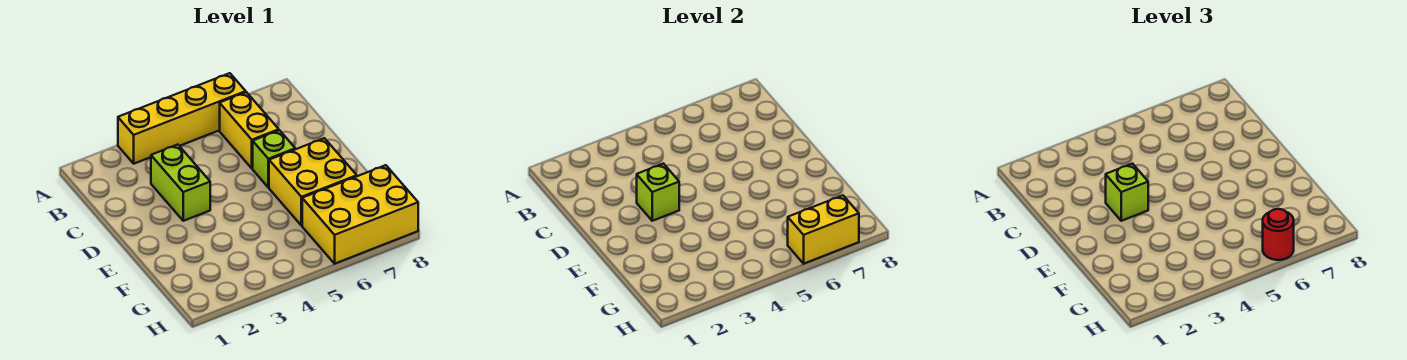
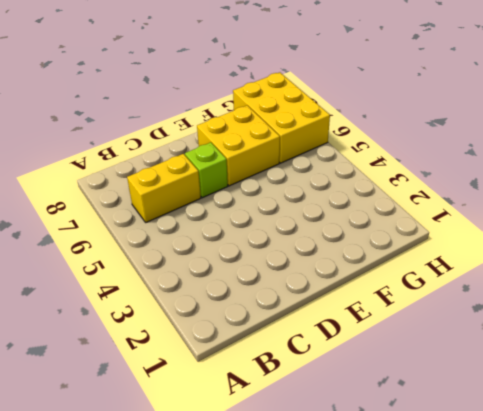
none -> yellow brick A3:A6 level 1
none -> lime brick C3:D3 level 1

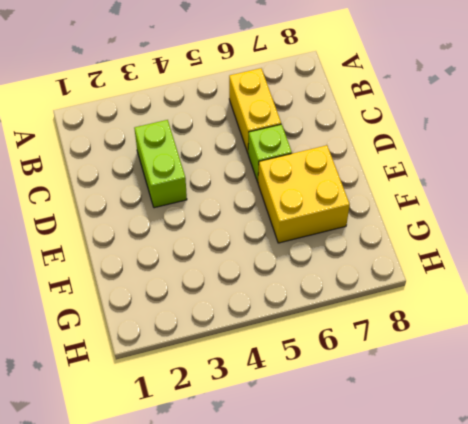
none -> yellow brick A3:A6 level 1
none -> yellow brick G6:H8 level 1

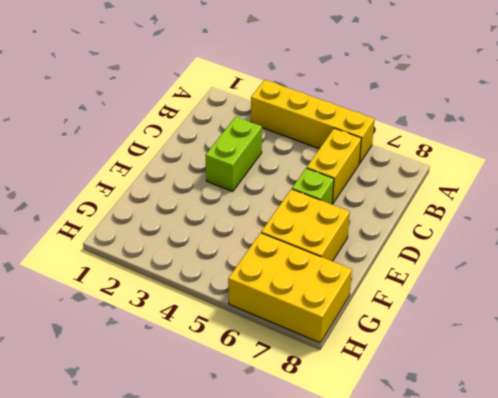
none -> lime brick D3 level 2
none -> yellow brick H6:H7 level 2

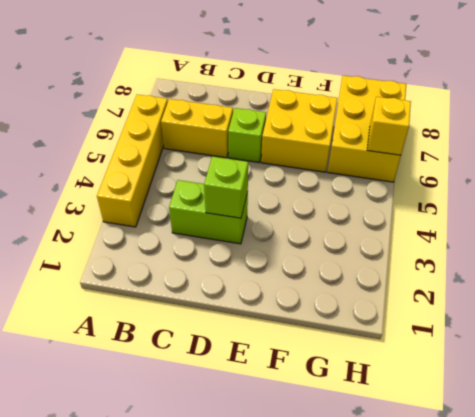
yellow brick H6 level 2 -> yellow brick H6:H7 level 2
none -> lime brick D3 level 3
none -> red round brick H6 level 3

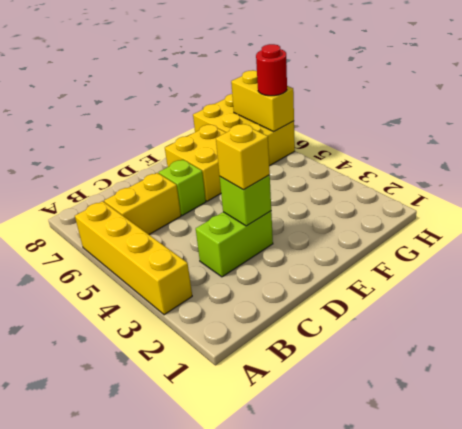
yellow brick D3 level 3 -> lime brick D3 level 3

